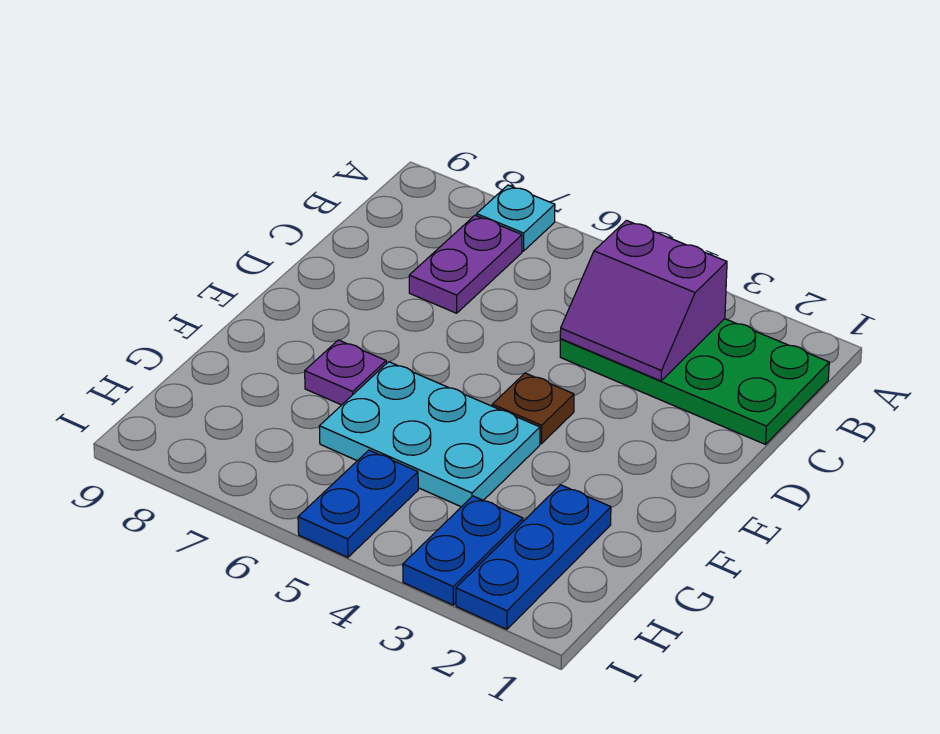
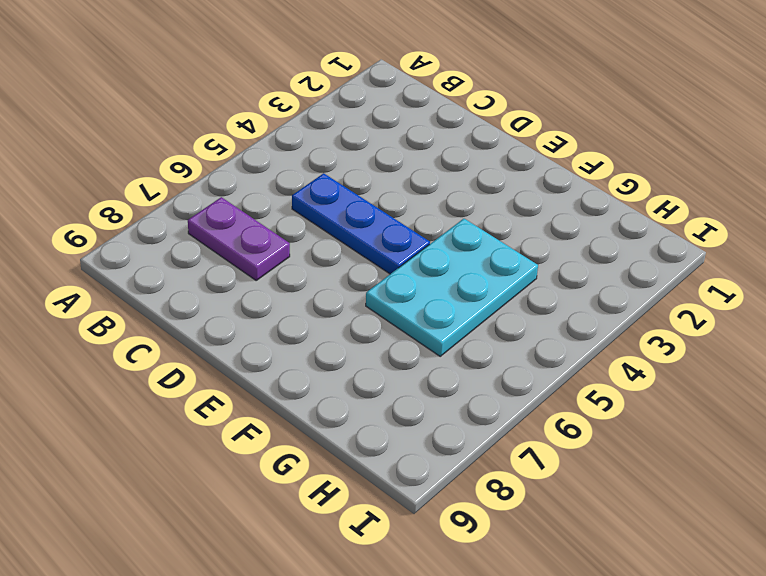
blue plate C5:E5 level 1 -> blue plate G2:I2 level 1
none -> cyan plate A7 level 1
none -> green plate B1:C4 level 1

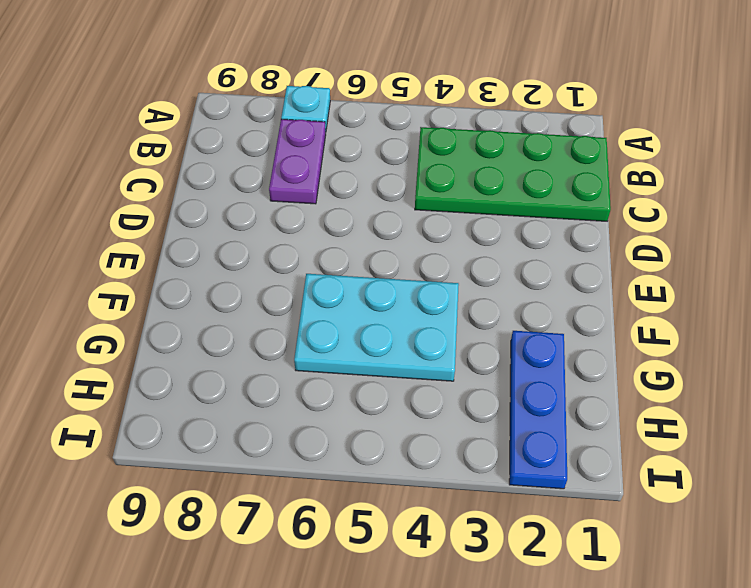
none -> brown plate E4 level 1
none -> purple plate F7 level 1

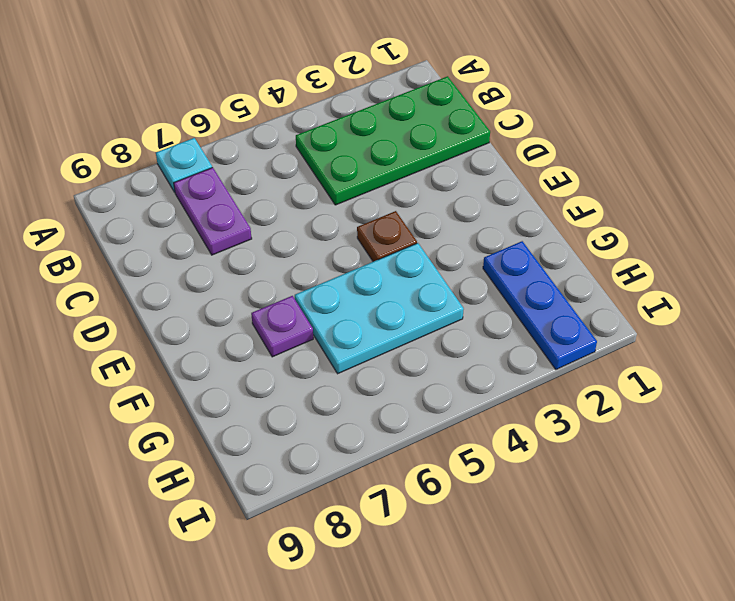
none -> blue plate H3:I3 level 1
none -> blue plate H5:I5 level 1

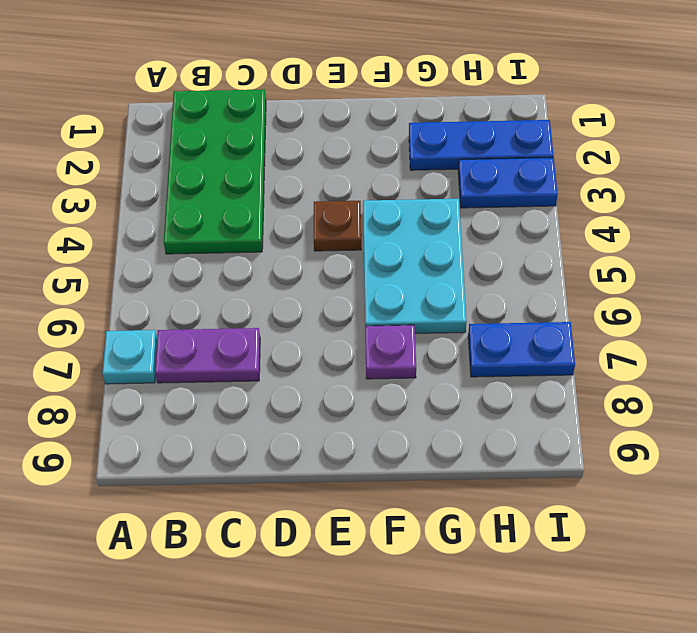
blue plate H7:I7 level 1 -> blue plate H5:I5 level 1
none -> purple slope B3:C4 level 2 top B

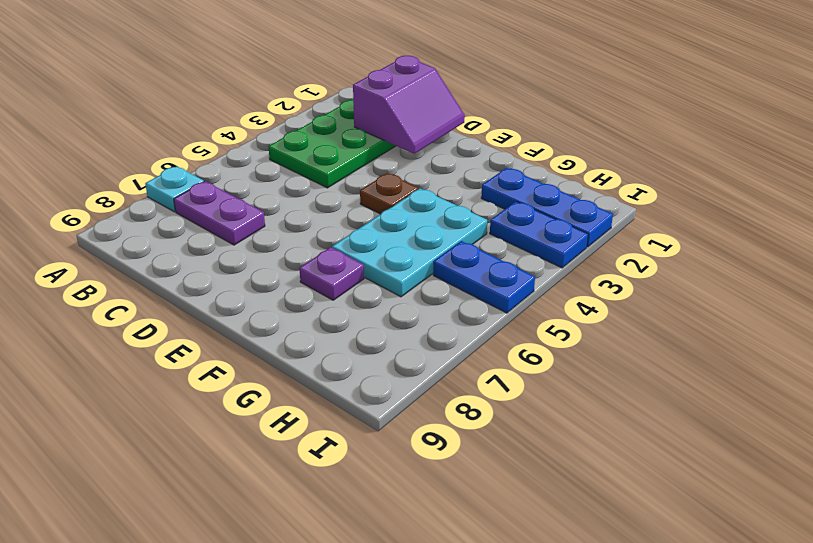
purple slope C1:D2 level 2 top C -> purple slope B3:C4 level 2 top B

